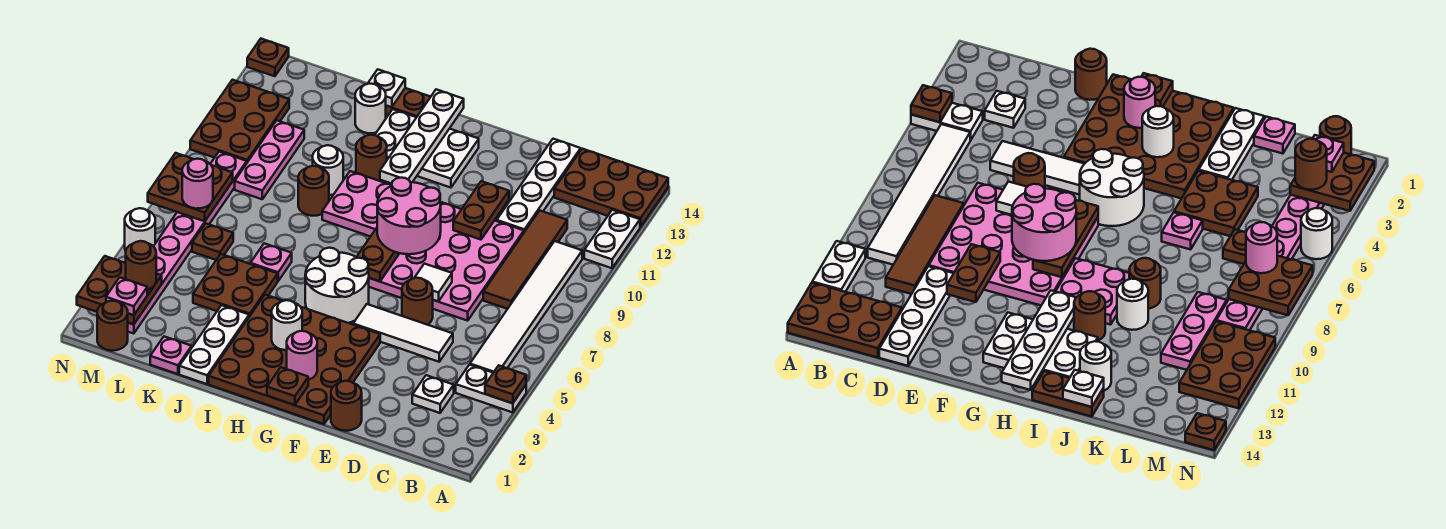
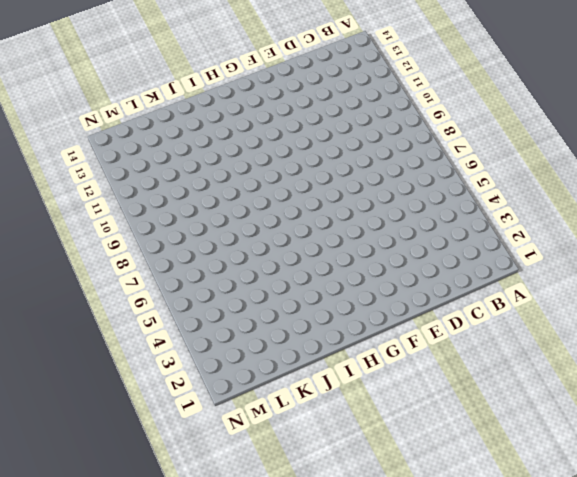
none -> white plate A4:B4 level 1
none -> white plate A11:A12 level 1
none -> brown plate A13:C14 level 1
none -> white tile B5:B10 level 1

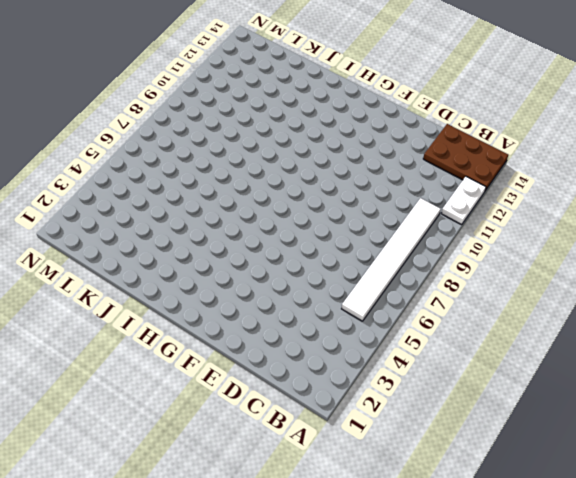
none -> white plate A4:B4 level 1
none -> white plate C3 level 1
none -> brown tile C8:C11 level 1
none -> white tile D5:F5 level 1

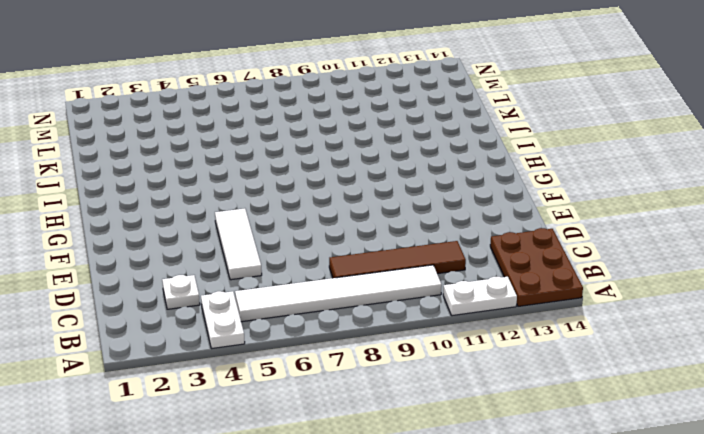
none -> pink plate D7:G10 level 1
none -> white plate D11:D14 level 1
none -> brown round brick E1 level 1
none -> brown round brick E6 level 1

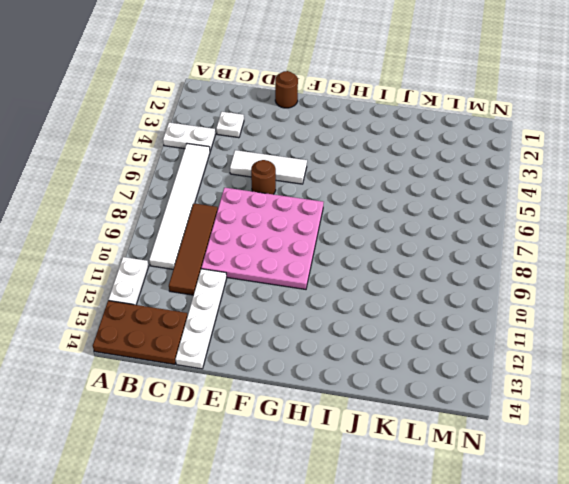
none -> brown plate F1:I4 level 1
none -> white round brick G5:H6 level 1
none -> white plate G12:I13 level 1
none -> pink plate H9:I10 level 1

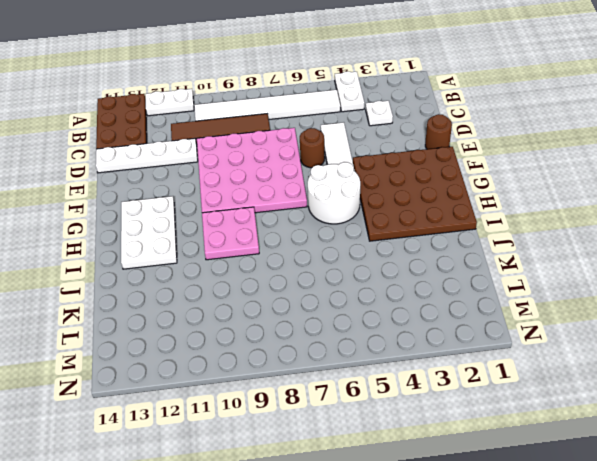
none -> brown round brick I11 level 1
none -> brown plate I14:J14 level 1
none -> white plate J1:J3 level 1
none -> brown plate J4:K5 level 1

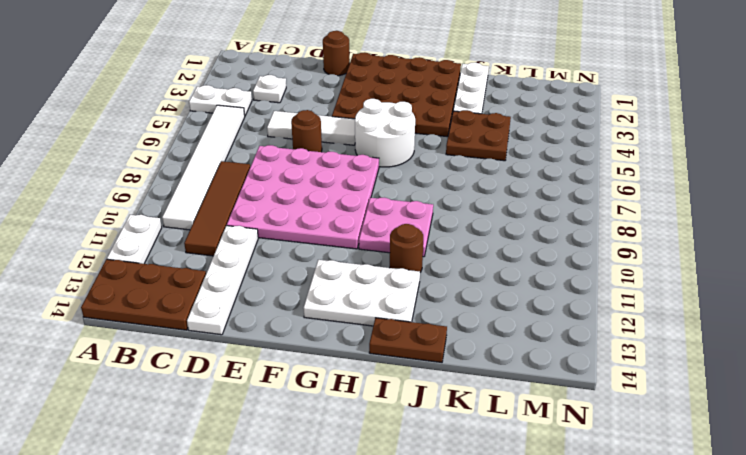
none -> pink plate J6 level 1
none -> brown round brick J9 level 1
none -> white round brick J10 level 1
none -> white round brick J13 level 1

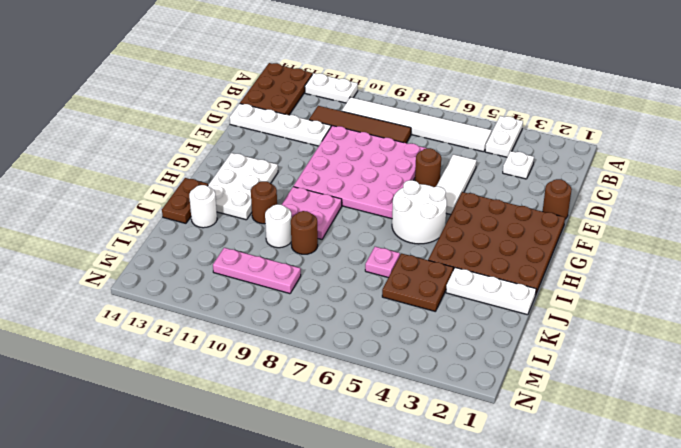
none -> pink plate K1 level 1
none -> brown plate L6 level 1
none -> brown round brick M1 level 1
none -> pink plate M2:M9 level 1

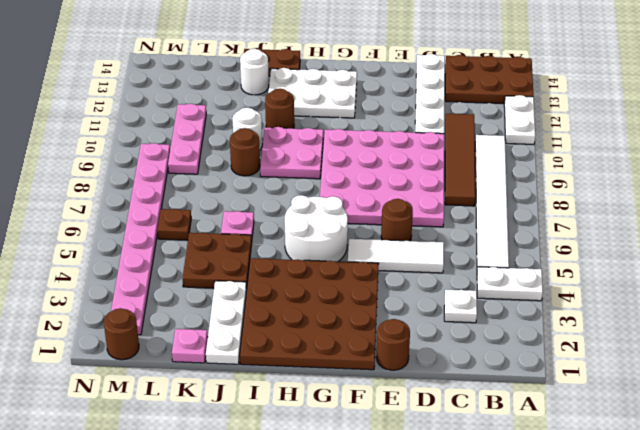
none -> brown plate M10:N12 level 1
none -> white round brick N5 level 1
none -> brown plate N14 level 1
none -> brown plate A4 level 2

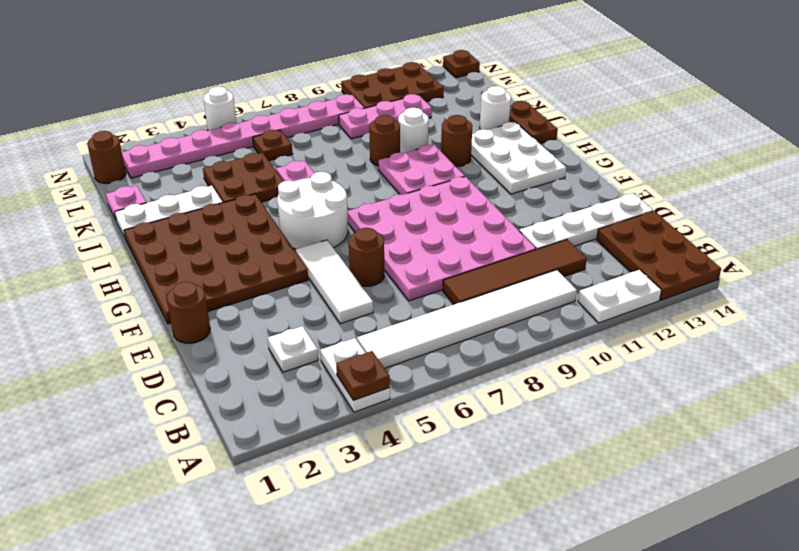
none -> white tile E7 level 2
none -> brown plate E10:E11 level 2
none -> brown plate G1 level 2
none -> pink round brick G2 level 2

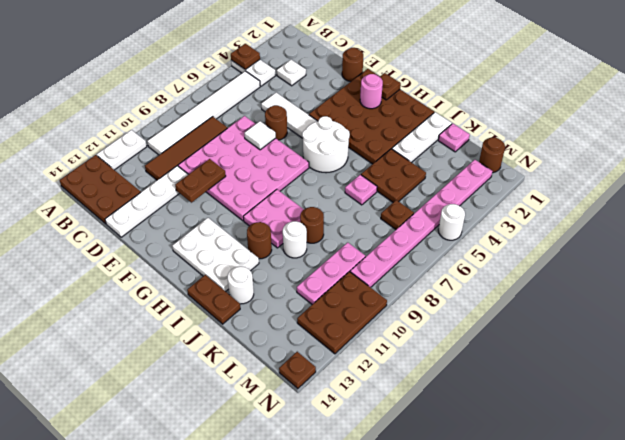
none -> brown plate G7:G9 level 2
none -> white round brick H3 level 2
none -> white plate H11:H14 level 2
none -> white plate J14 level 2

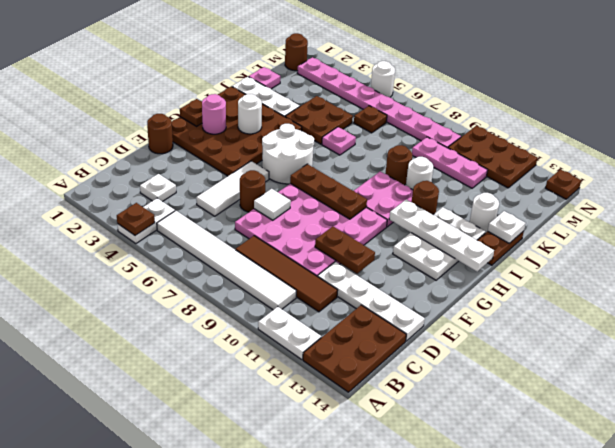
none -> brown plate M2:N3 level 2
none -> brown plate M7:N8 level 2
none -> pink round brick F8:G9 level 3
none -> pink plate M2 level 3

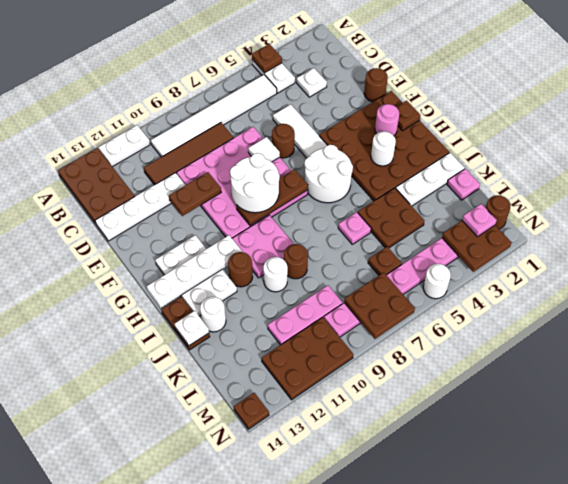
white round brick F8:G9 level 3 -> pink round brick F8:G9 level 3
none -> brown round brick M3 level 3
none -> pink round brick M7 level 3

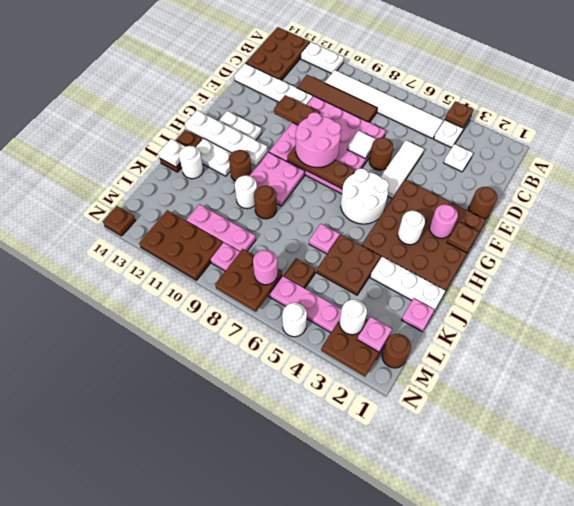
white round brick M3 level 3 -> brown round brick M3 level 3

